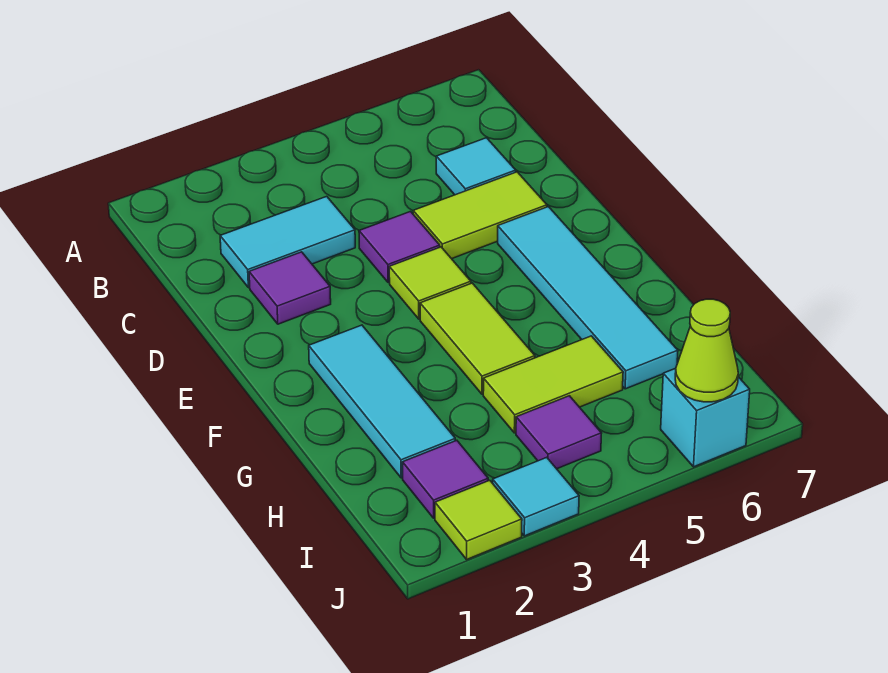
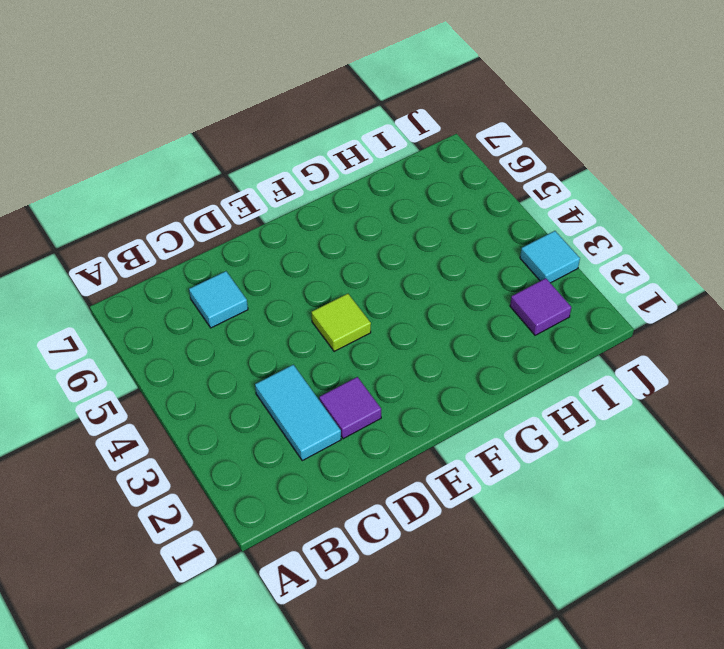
none -> purple tile D4 level 1
none -> lime tile D5:D6 level 1
none -> cyan tile E6:H6 level 1

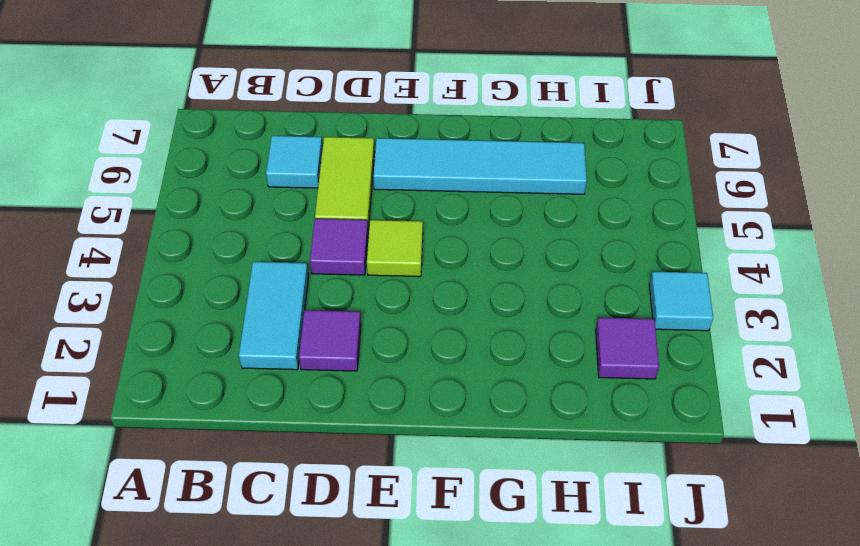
none -> cyan tile F2:H2 level 1
none -> lime tile F4:G4 level 1
none -> lime tile H4:H5 level 1

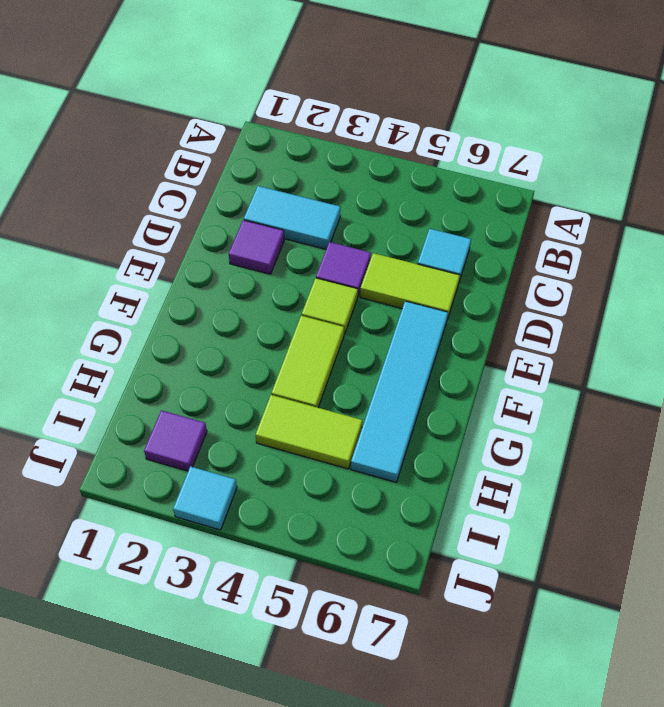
none -> cyan tile F2:H2 level 1
none -> purple tile I4 level 1
none -> lime tile J2 level 1

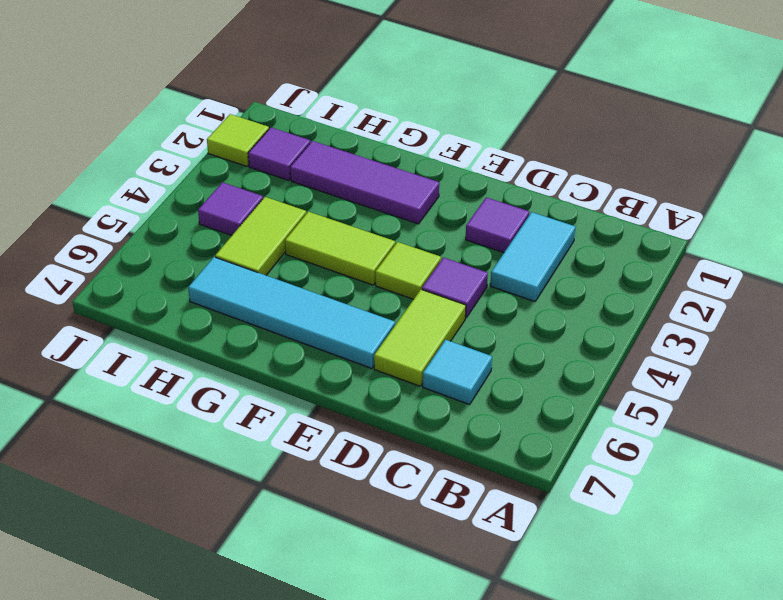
purple tile F2:H2 level 1 -> cyan tile F2:H2 level 1
none -> cyan tile J3 level 1
none -> cyan brick J6 level 1
none -> lime cone J6 level 2

